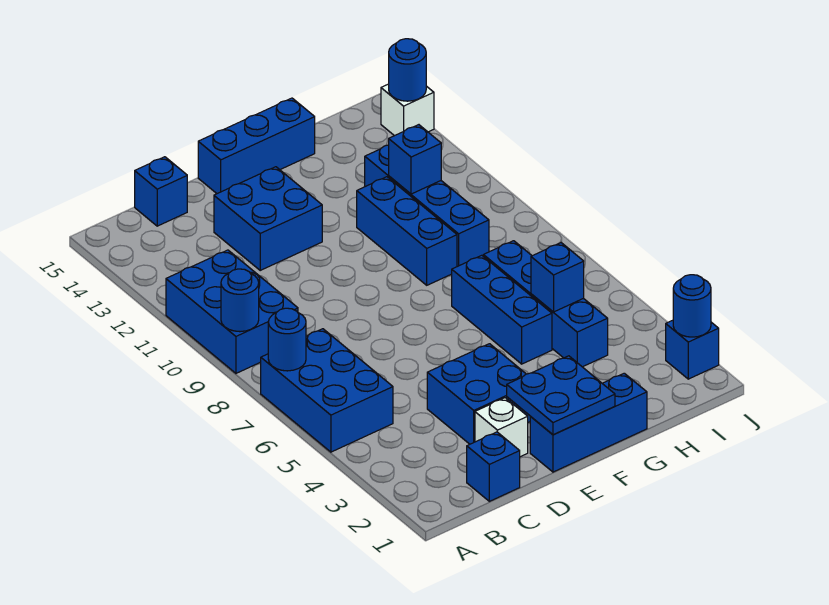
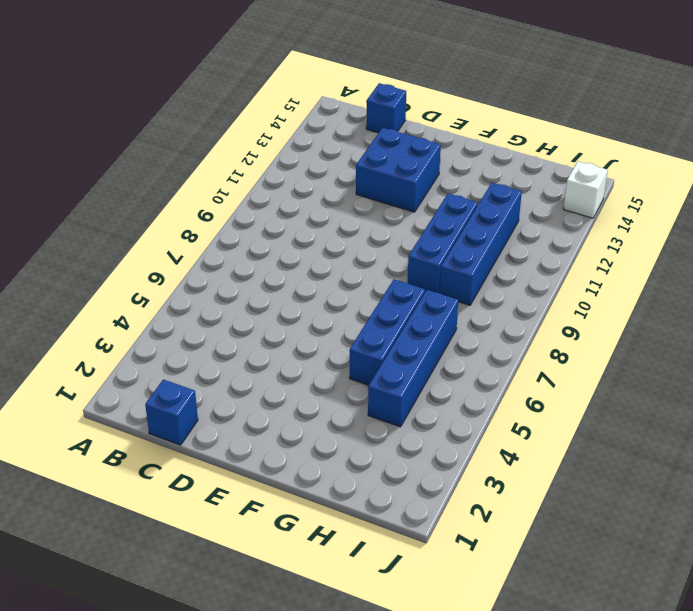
none -> blue brick A5:B7 level 1
none -> blue brick A9:B11 level 1
none -> white brick D2 level 1

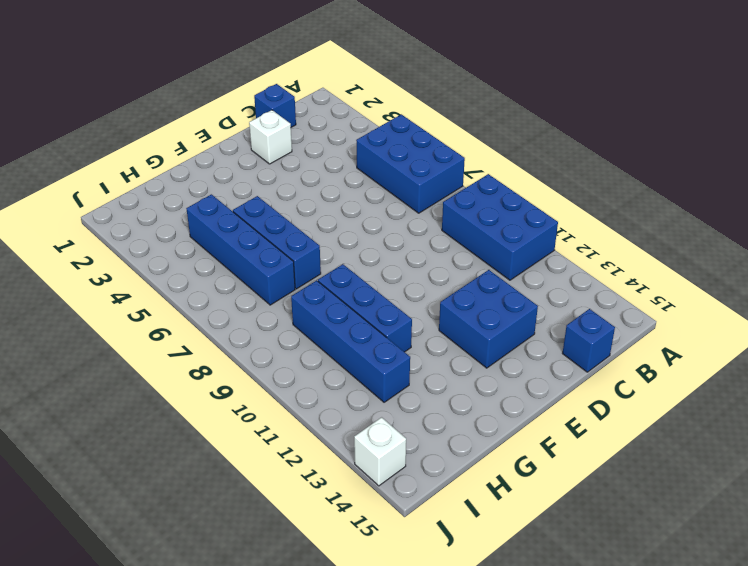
none -> blue brick D3:E4 level 1
none -> blue brick E1:G1 level 1
none -> blue brick E15:G15 level 1

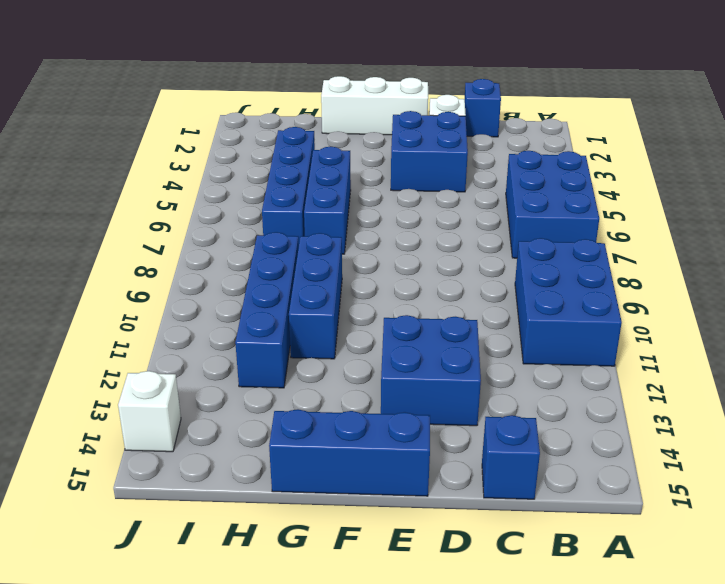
white brick E1:G1 level 1 -> blue brick E1:G1 level 1
none -> blue brick J2 level 1
none -> blue round brick A7 level 2
none -> blue round brick A9 level 2

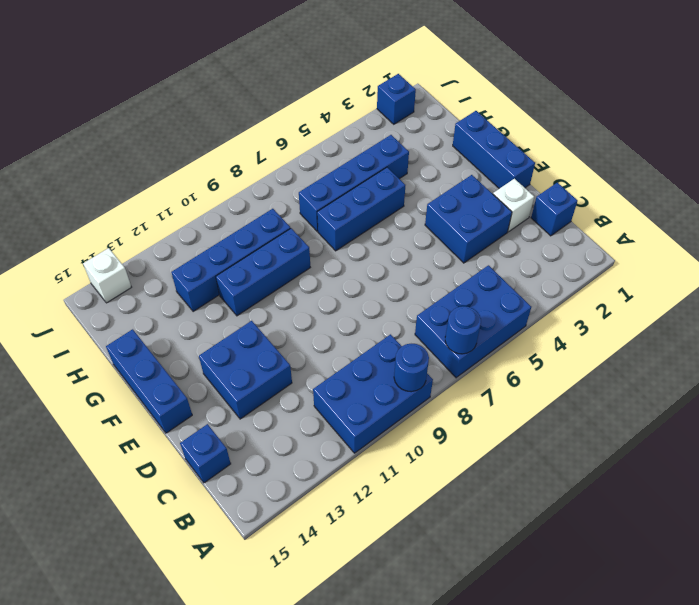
none -> blue plate E1:F2 level 2
none -> blue brick H5 level 2
none -> blue brick H11 level 2

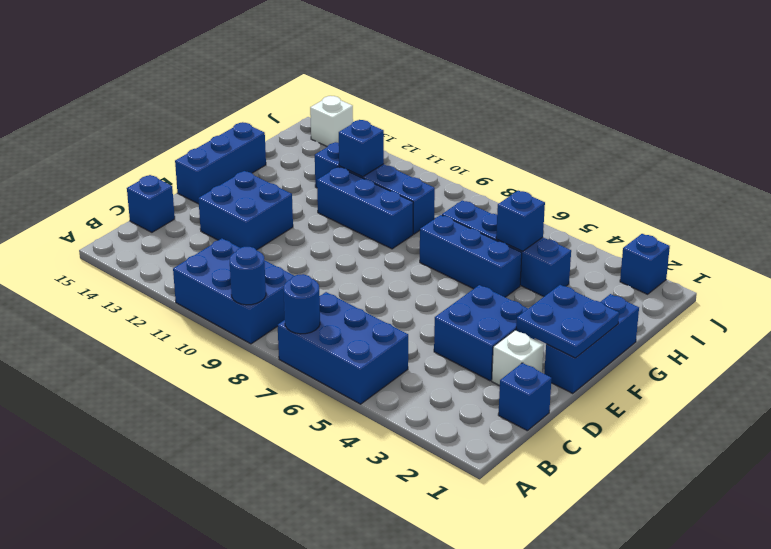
none -> blue round brick J2 level 2
none -> blue round brick J14 level 2

